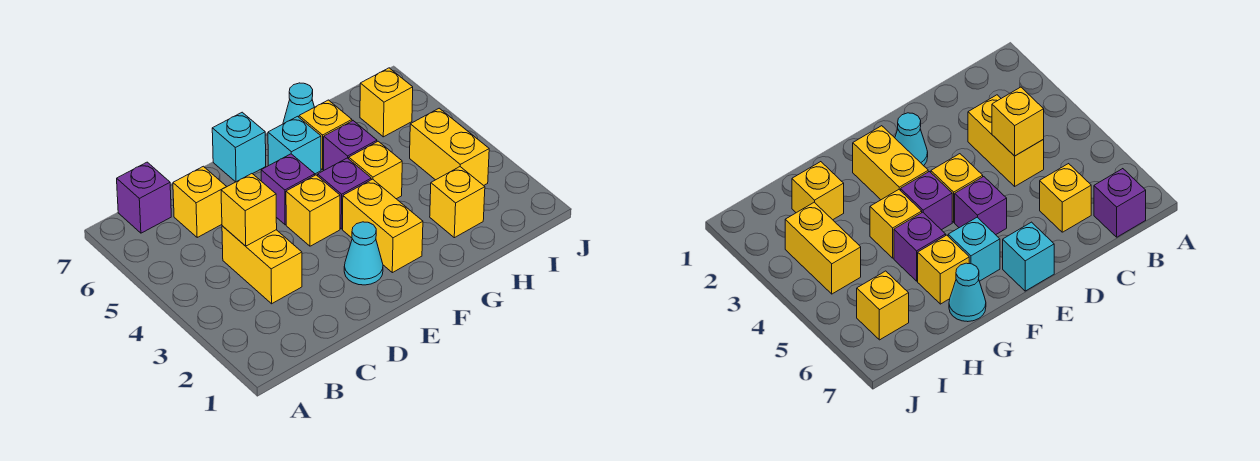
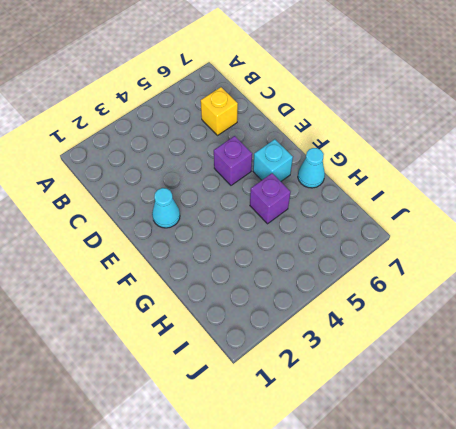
none -> purple brick B7 level 1
none -> yellow brick C3:C4 level 1
none -> yellow brick E4 level 1

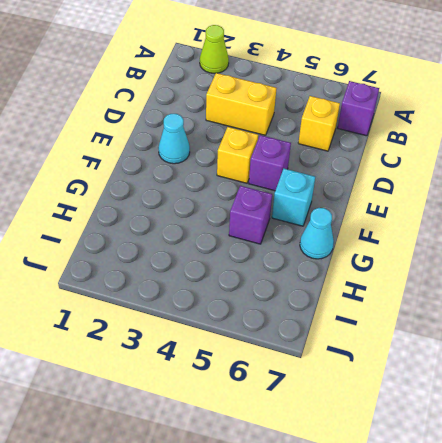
lime cone A2 level 1 -> none
none -> cyan brick E7 level 1
none -> yellow brick F2:F3 level 1
none -> purple brick F4 level 1

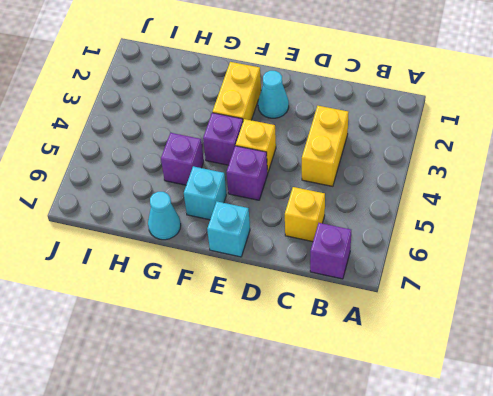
none -> yellow brick G4 level 1
none -> yellow brick G6 level 1
none -> yellow brick H2 level 1

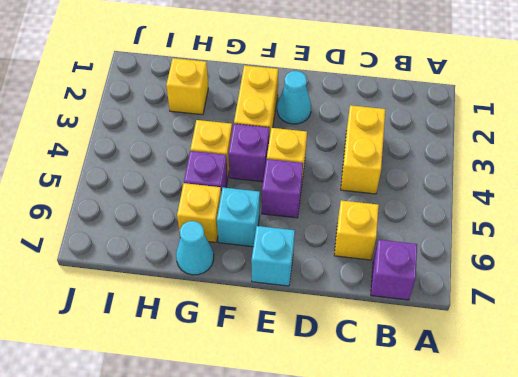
none -> yellow brick I3:I4 level 1
none -> yellow brick I6 level 1
none -> yellow brick C4 level 2

